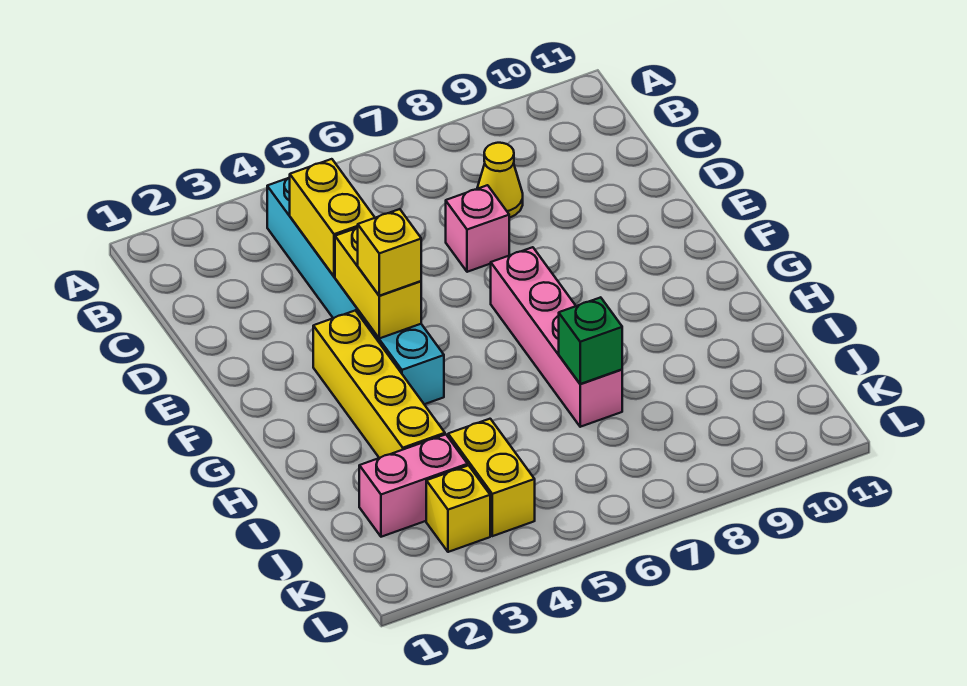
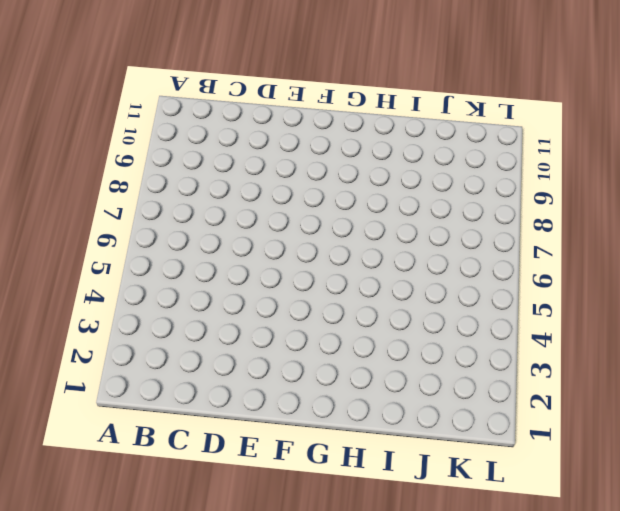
none -> cyan brick B4:G4 level 1
none -> yellow cone C8 level 1
none -> pink brick D7 level 1

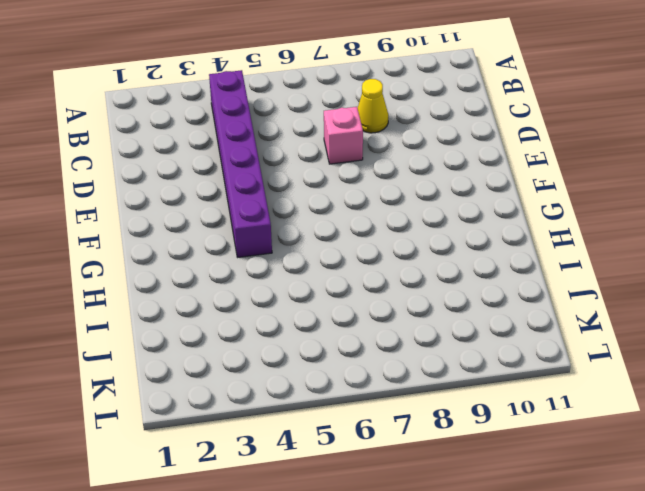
purple brick B4:G4 level 1 -> cyan brick B4:G4 level 1
none -> yellow brick F3:I3 level 1
none -> pink brick F7:I7 level 1
none -> pink brick J2:J3 level 1

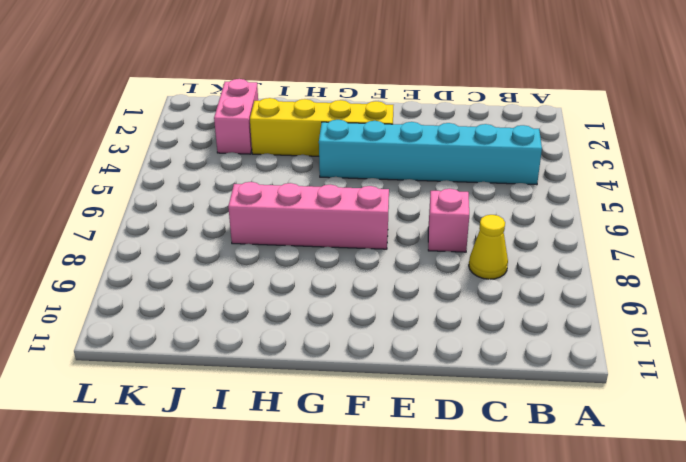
none -> yellow brick J4:K4 level 1
none -> yellow brick K3 level 1
none -> yellow brick C4:D4 level 2

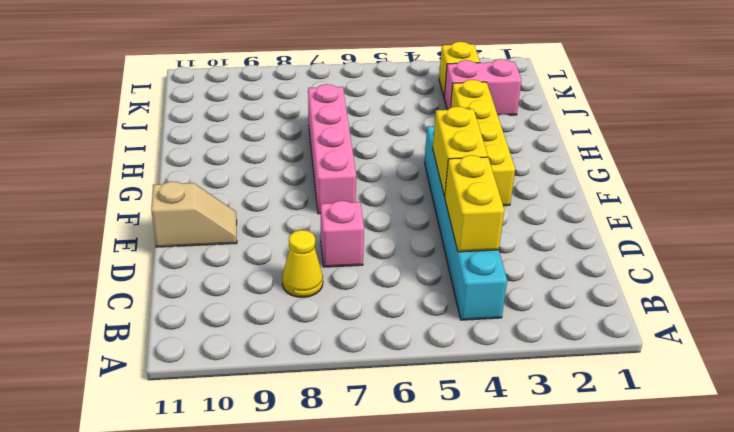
tan slope E10:E11 level 1 top 11 -> none
none -> yellow brick J4:K4 level 1
none -> green brick I7 level 2
none -> yellow brick F4 level 3

